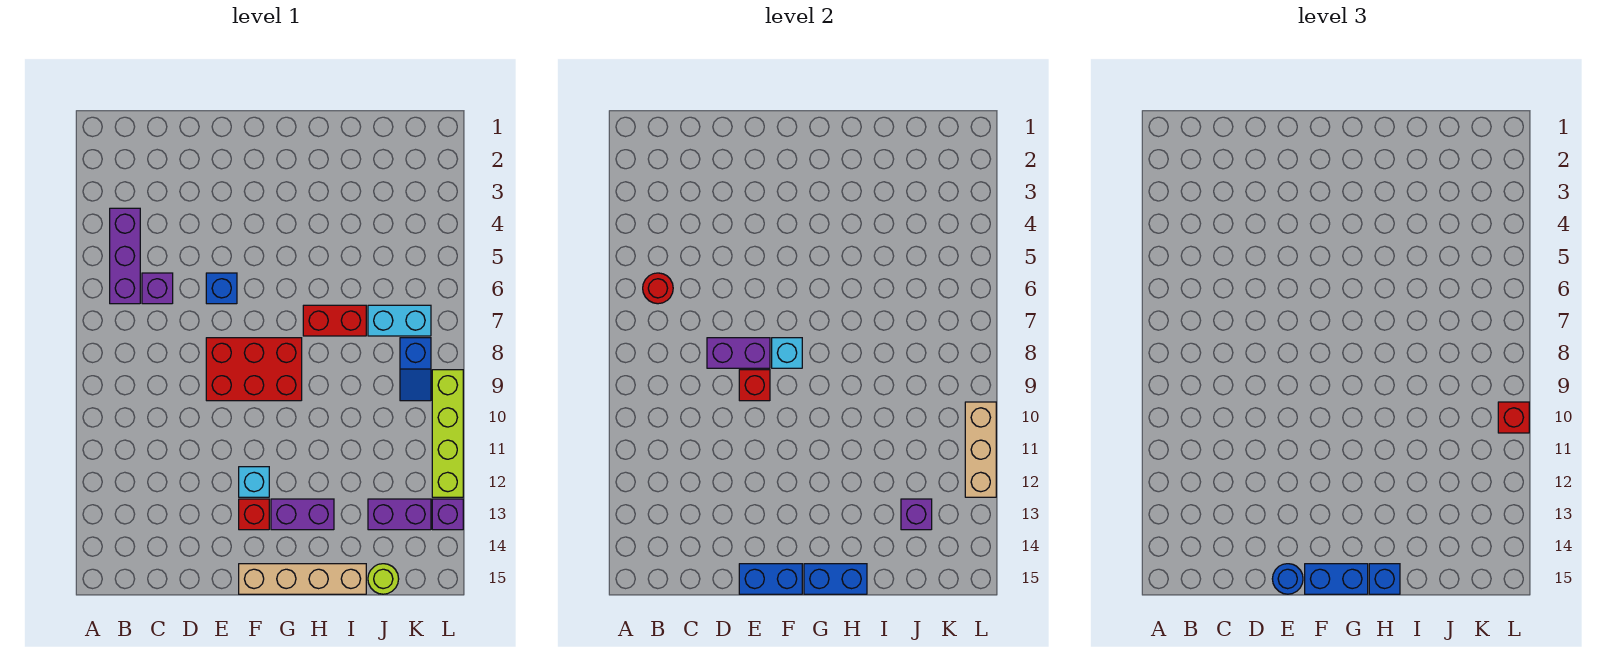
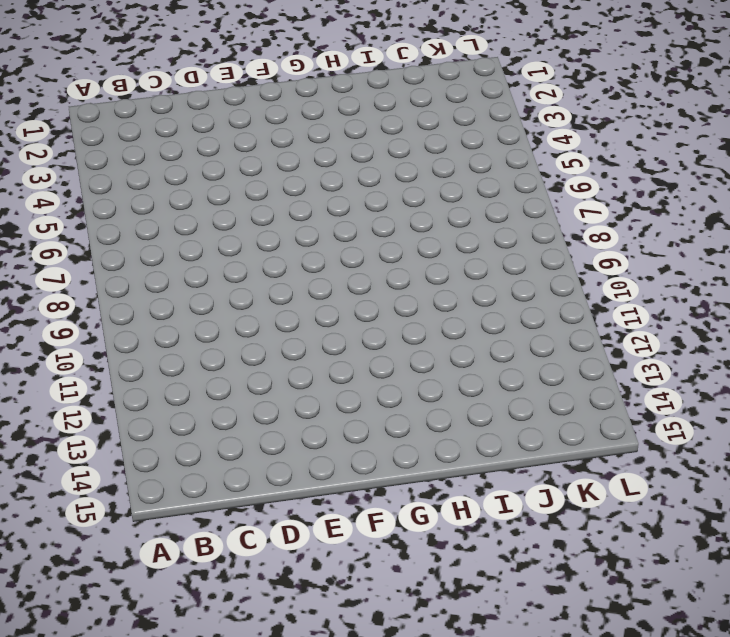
none -> purple brick B4:B6 level 1
none -> purple brick C6 level 1
none -> blue brick E6 level 1

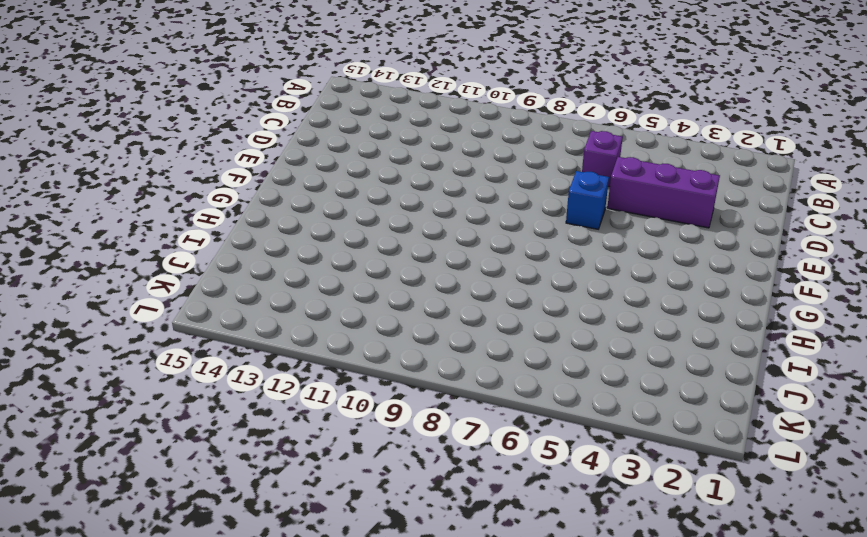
purple brick D3:D5 level 1 -> purple brick B4:B6 level 1
none -> red brick E8:G9 level 1
none -> cyan brick F12 level 1
none -> red brick F13 level 1

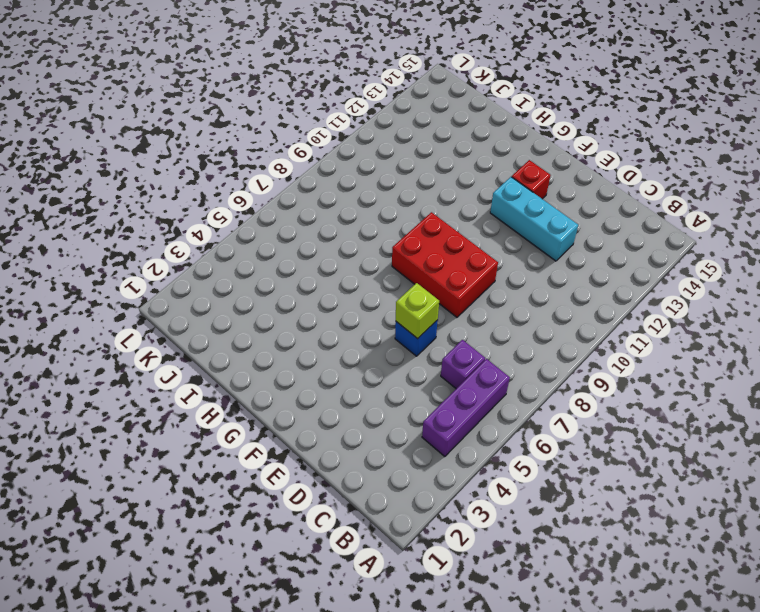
cyan brick D12:F12 level 1 -> cyan brick F12 level 1
lime brick E6 level 2 -> none
none -> tan brick F15:I15 level 1
none -> purple brick G13:H13 level 1
none -> red brick H7:I7 level 1

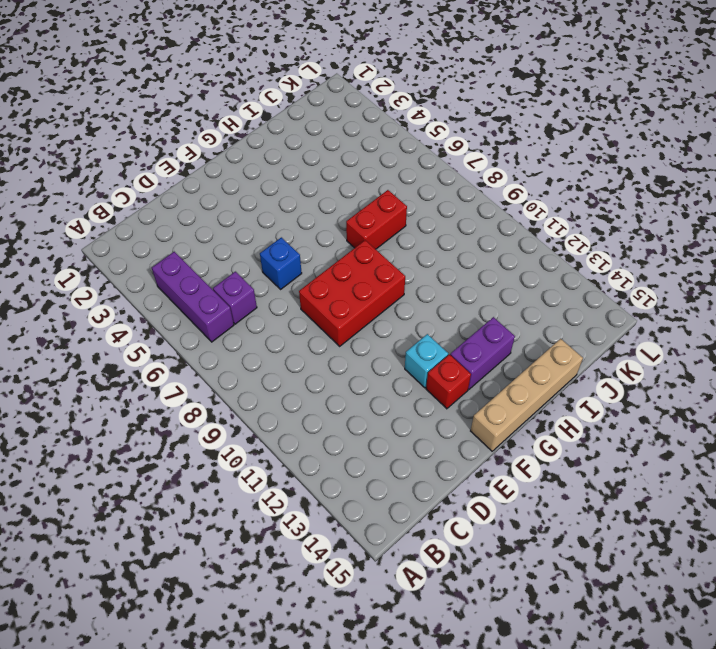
none -> cyan brick J7:K7 level 1
none -> purple brick J13:K13 level 1
none -> lime round brick J15 level 1

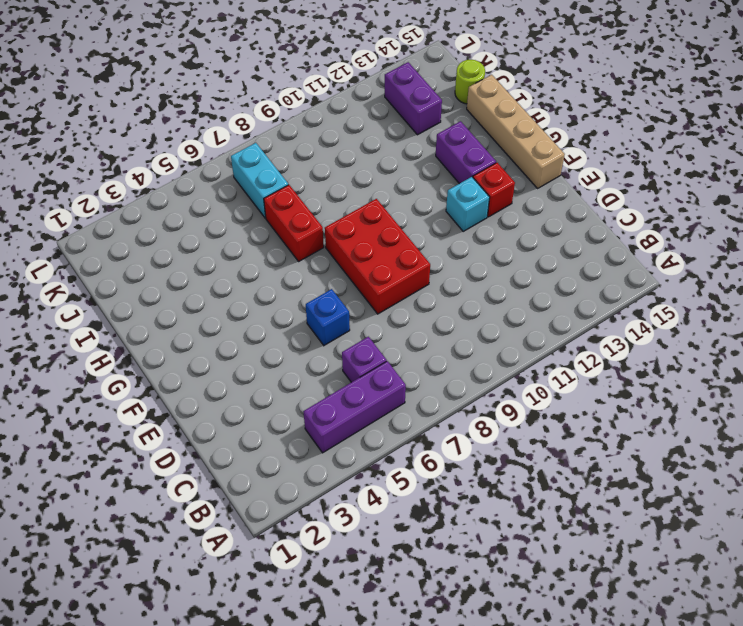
none -> blue slope K8:K9 level 1 top 8
none -> lime brick L9:L12 level 1
none -> purple brick L13 level 1

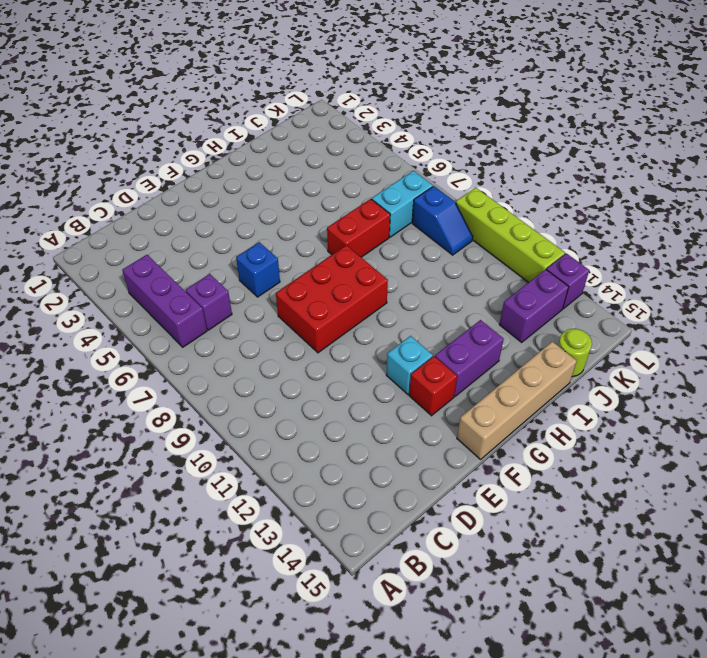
none -> red round brick B6 level 2
none -> purple brick D8:E8 level 2
none -> red brick E9 level 2

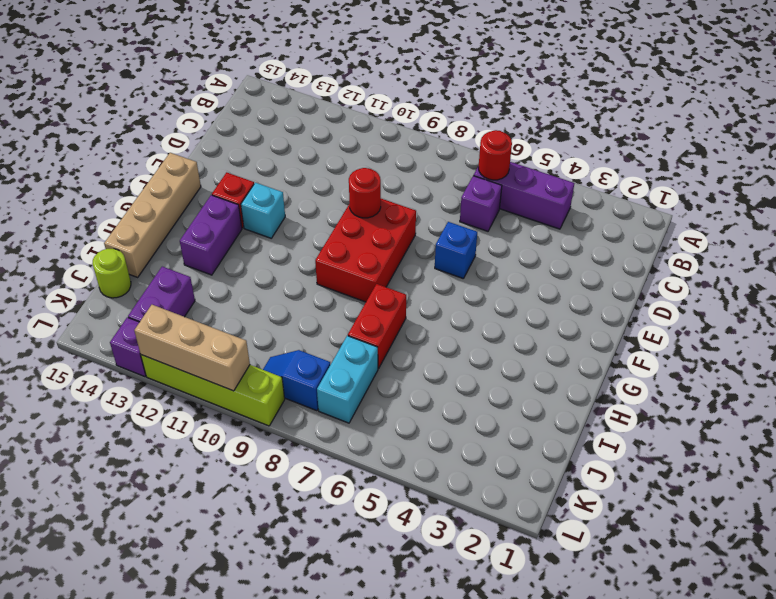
red round brick E9 level 2 -> red brick E9 level 2
none -> purple brick D8:E8 level 2
none -> blue brick E15:F15 level 2
none -> cyan brick F8 level 2

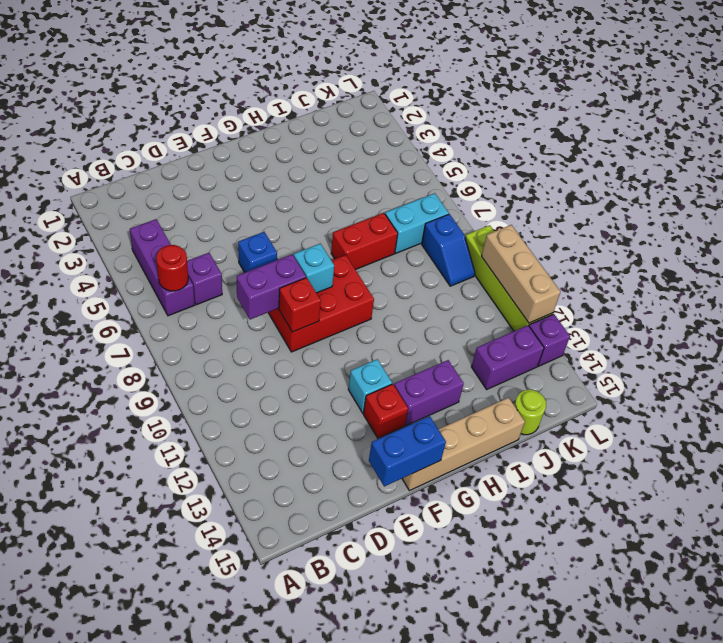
none -> blue brick G15:H15 level 2
none -> purple brick J13 level 2
none -> blue round brick E15 level 3

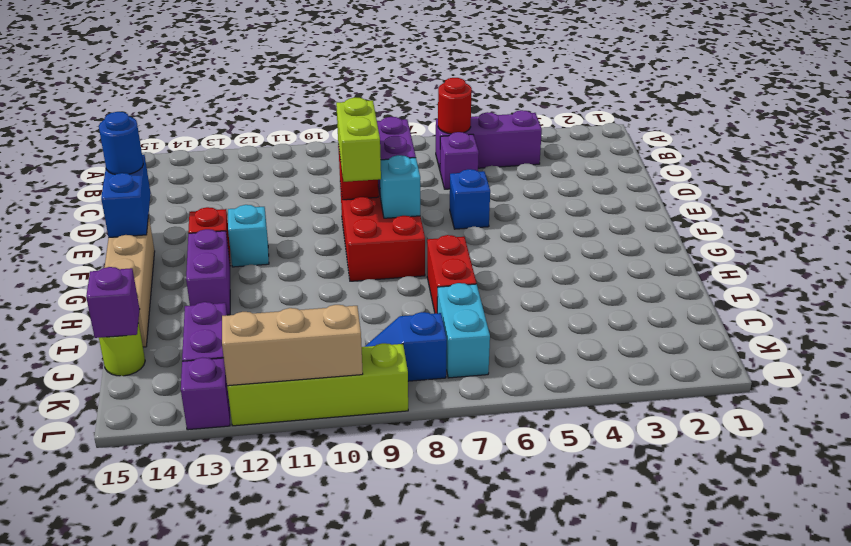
lime brick E9:F9 level 3 -> none
purple brick J15 level 2 -> purple brick J13 level 2
none -> blue brick G15:H15 level 2
none -> blue brick F15:G15 level 3
none -> blue brick H15 level 3

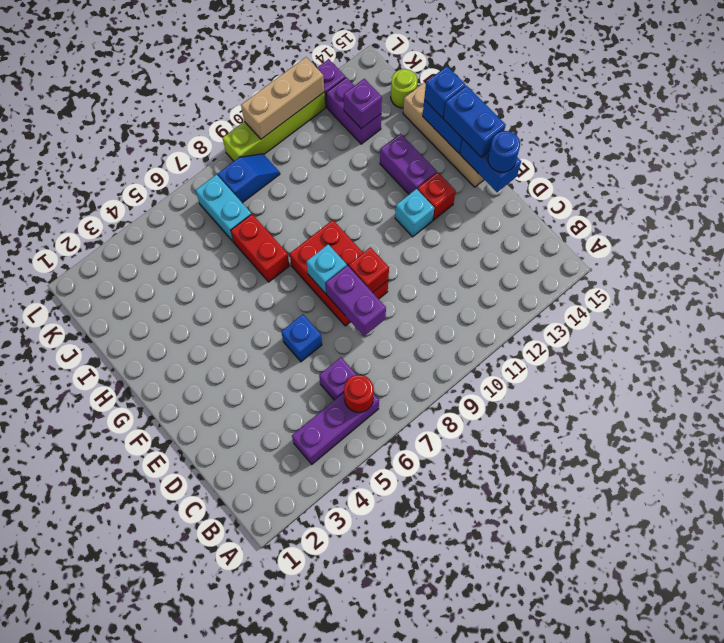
none -> red brick L10 level 3

